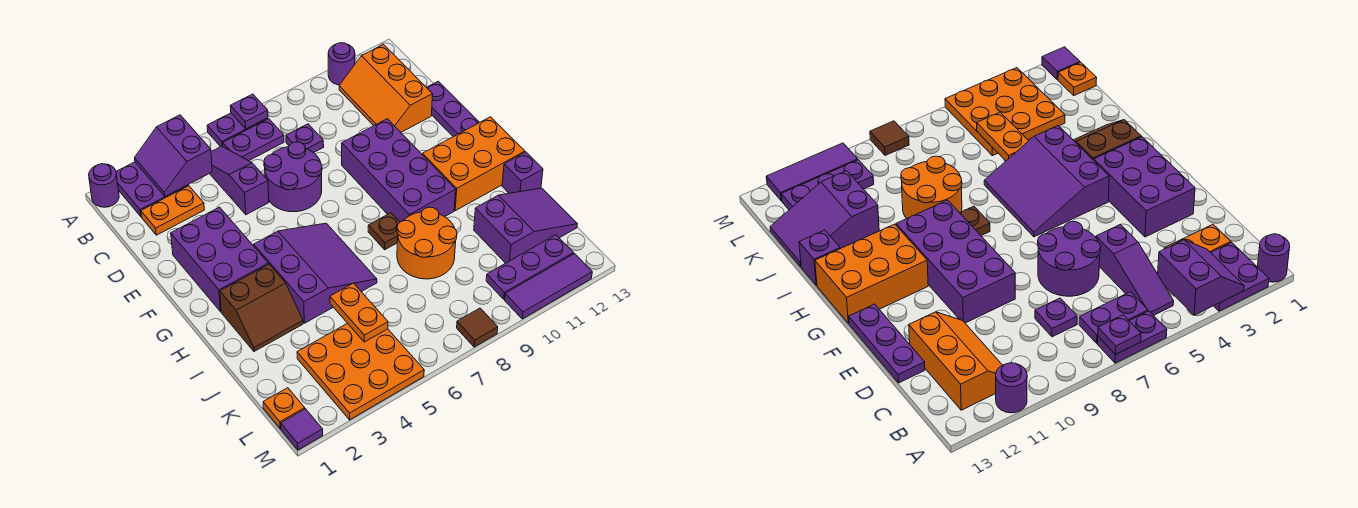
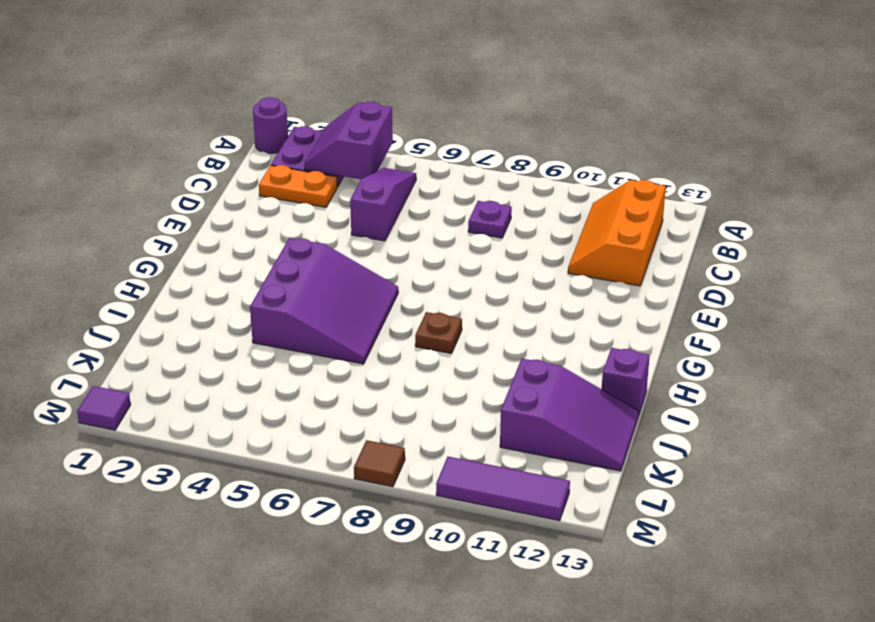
none -> purple plate A6:A7 level 1
none -> purple round brick A11 level 1
none -> purple plate B6:B7 level 1

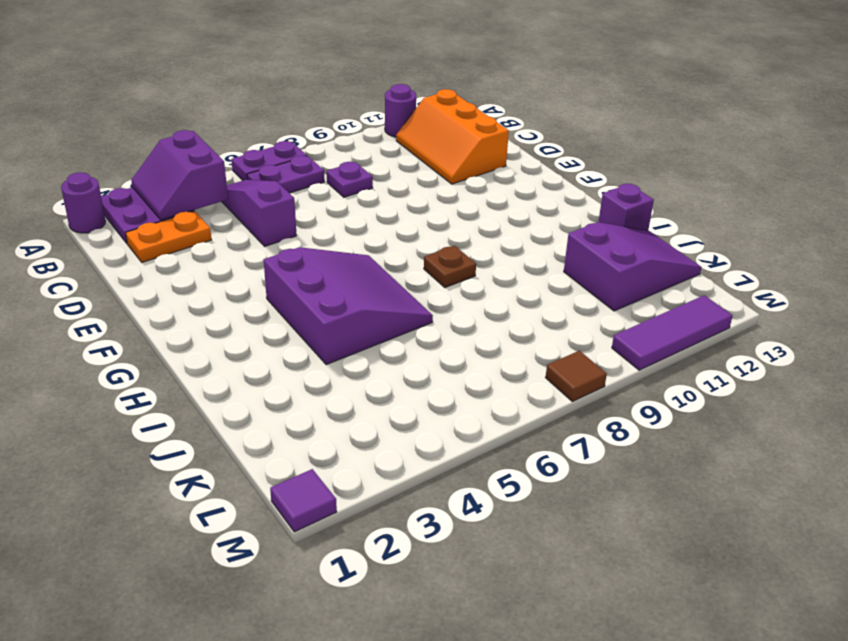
none -> purple round brick D6:E7 level 1
none -> purple plate D13:F13 level 1
none -> purple brick E2:G3 level 1

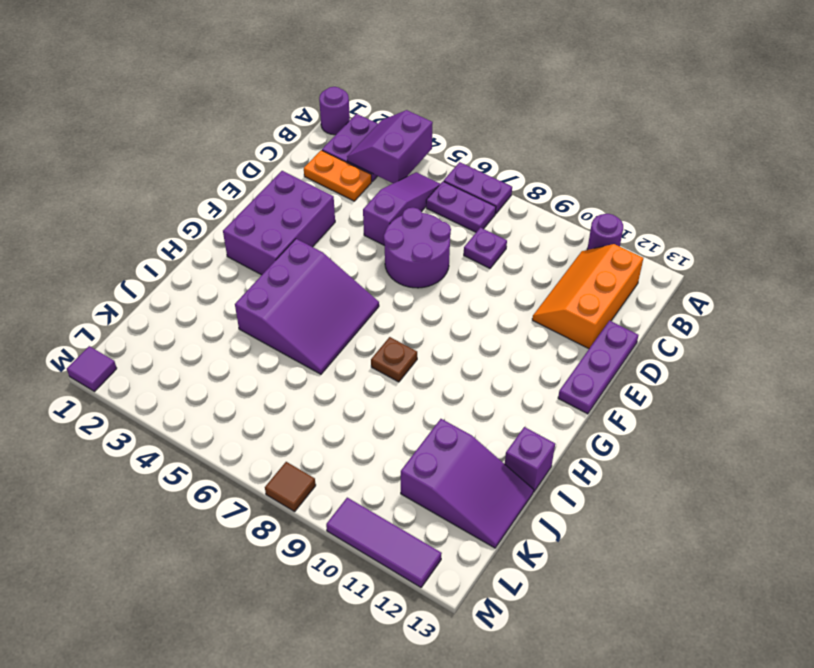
none -> purple brick E9:H10 level 1
none -> orange brick G11:H13 level 1
none -> brown slope H2:I3 level 1 top H

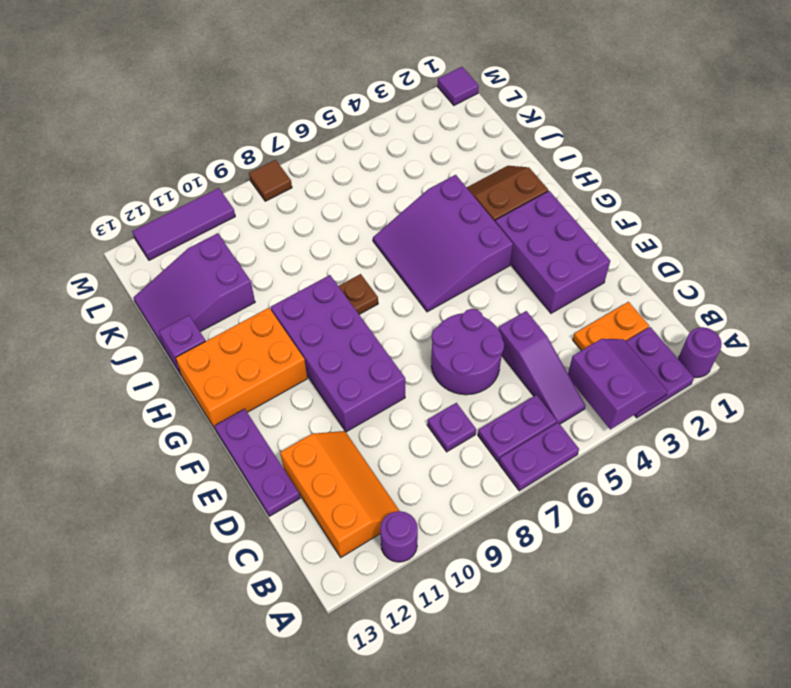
none -> orange round brick I8:J9 level 1
none -> orange plate K3:M5 level 1
none -> orange plate L1 level 1

